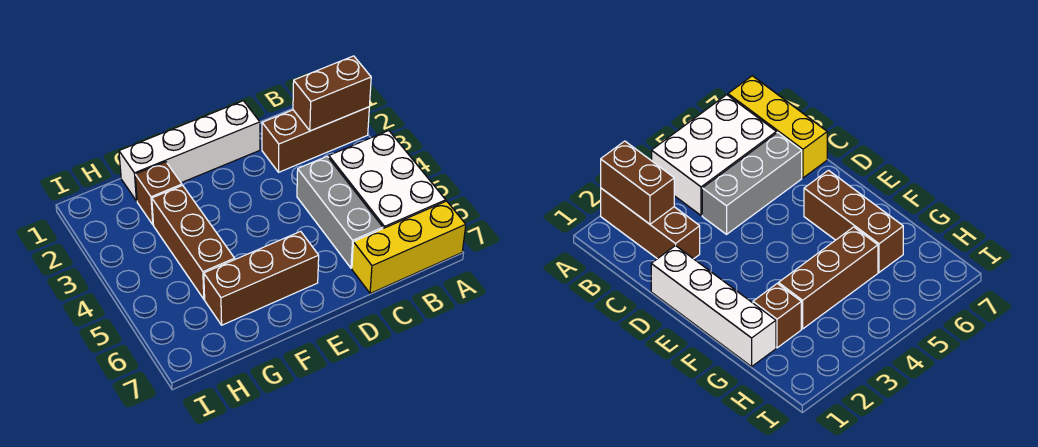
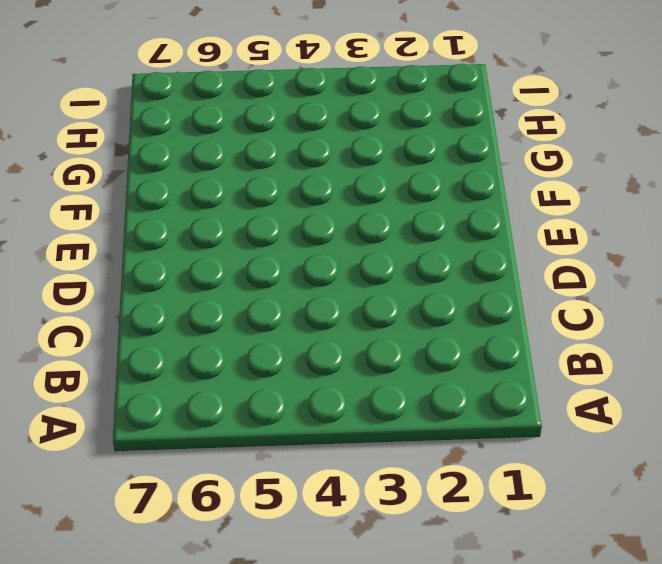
none -> brown brick A2:C2 level 1
none -> white brick A4:B6 level 1

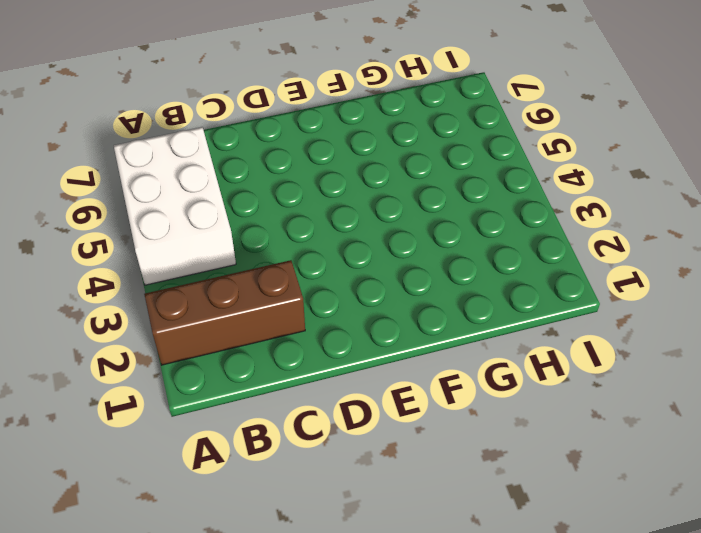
none -> yellow brick A7:C7 level 1
none -> grey brick C4:C6 level 1

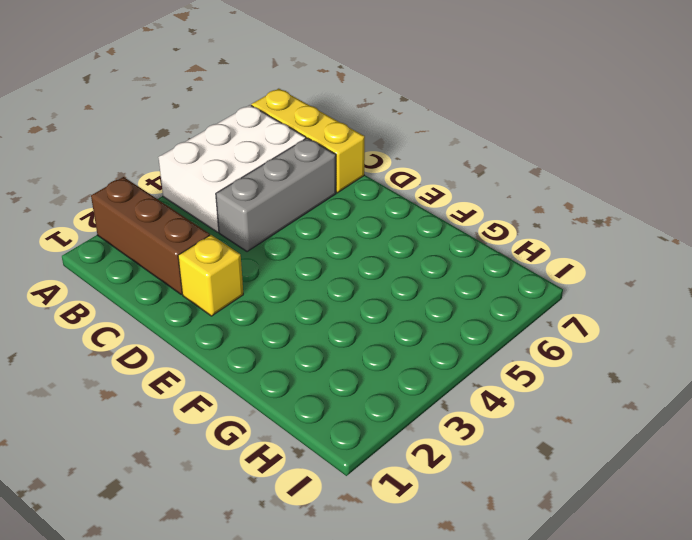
yellow brick D2 level 1 -> none
none -> white brick D1:G1 level 1
none -> brown brick E6:G6 level 1

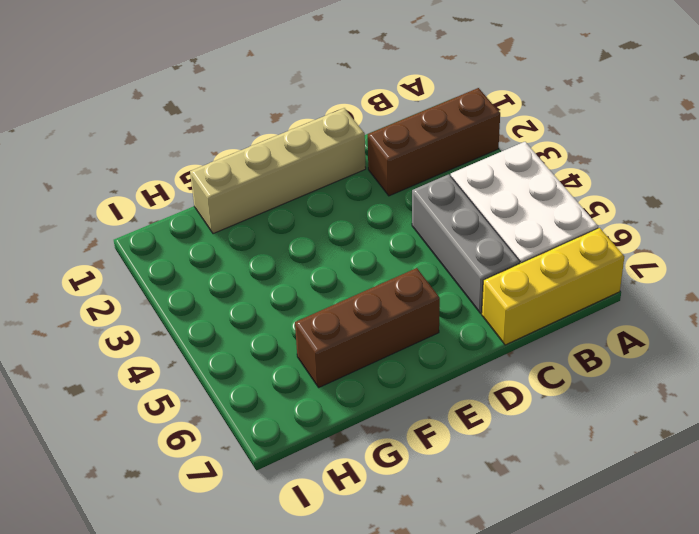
tan brick D1:G1 level 1 -> white brick D1:G1 level 1
none -> brown brick G2 level 1
none -> brown brick G3:G5 level 1

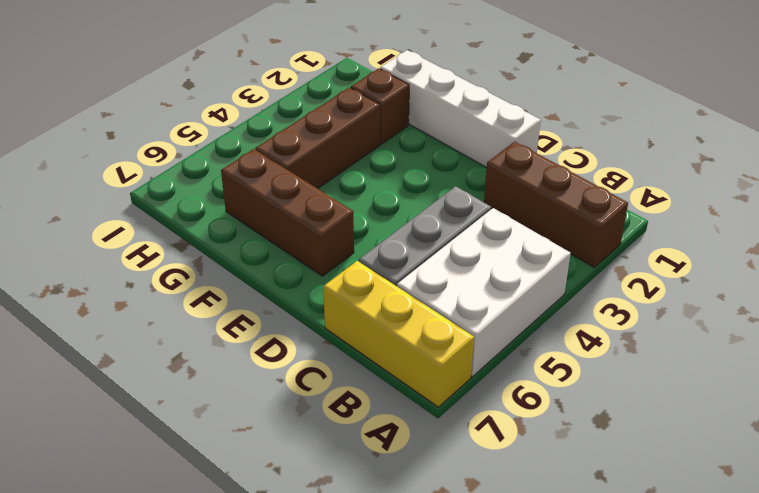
none -> brown brick A2:B2 level 2

